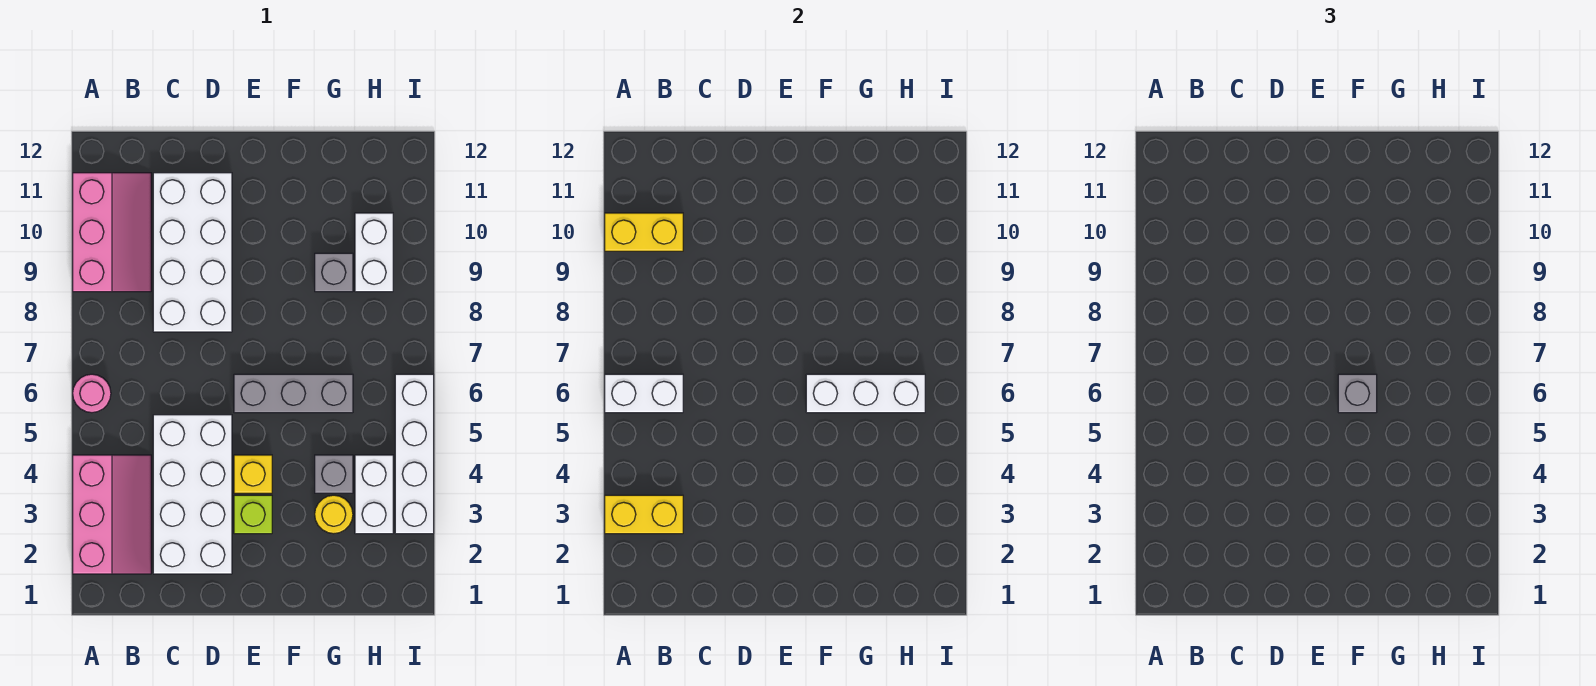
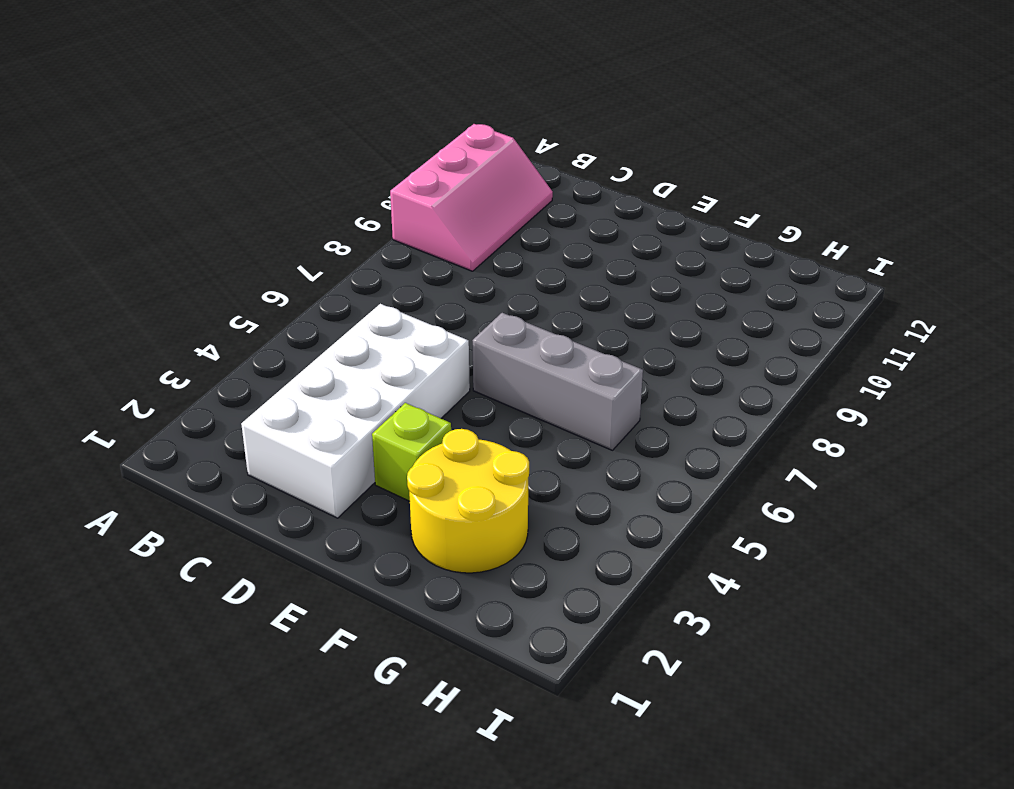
yellow round brick F2:G3 level 1 -> yellow round brick G3 level 1
none -> pink slope A2:B4 level 1 top A
none -> pink round brick A6 level 1
none -> white brick C8:D11 level 1

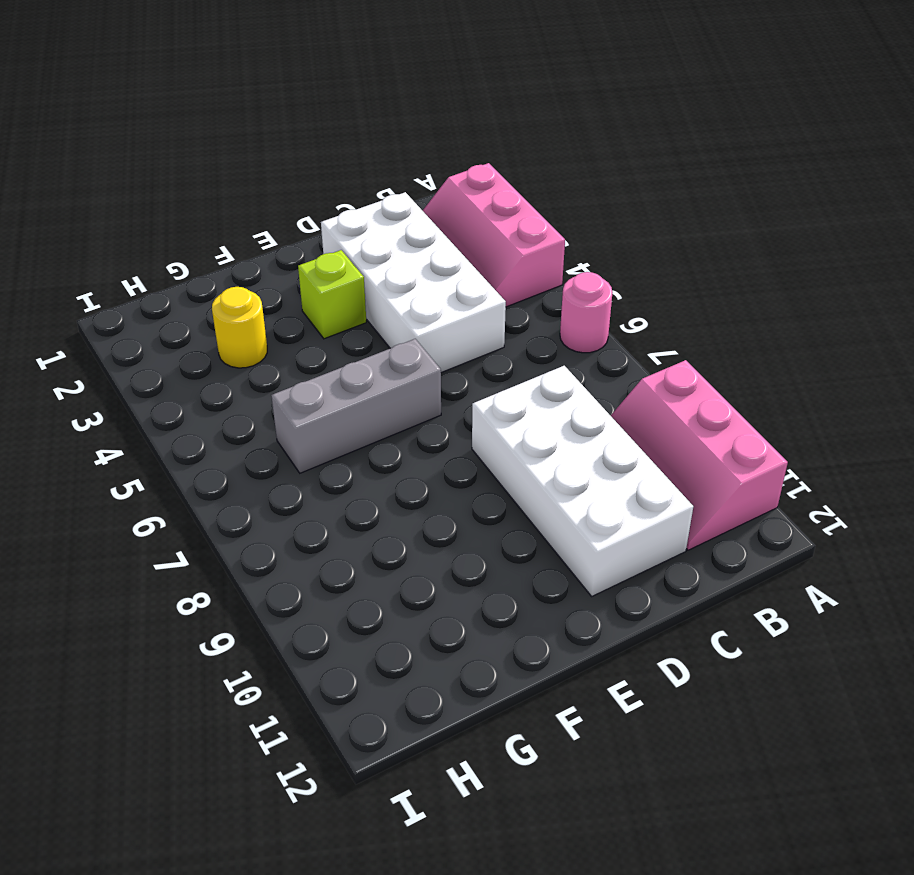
none -> yellow brick E4 level 1
none -> grey brick G4 level 1
none -> grey brick G9 level 1

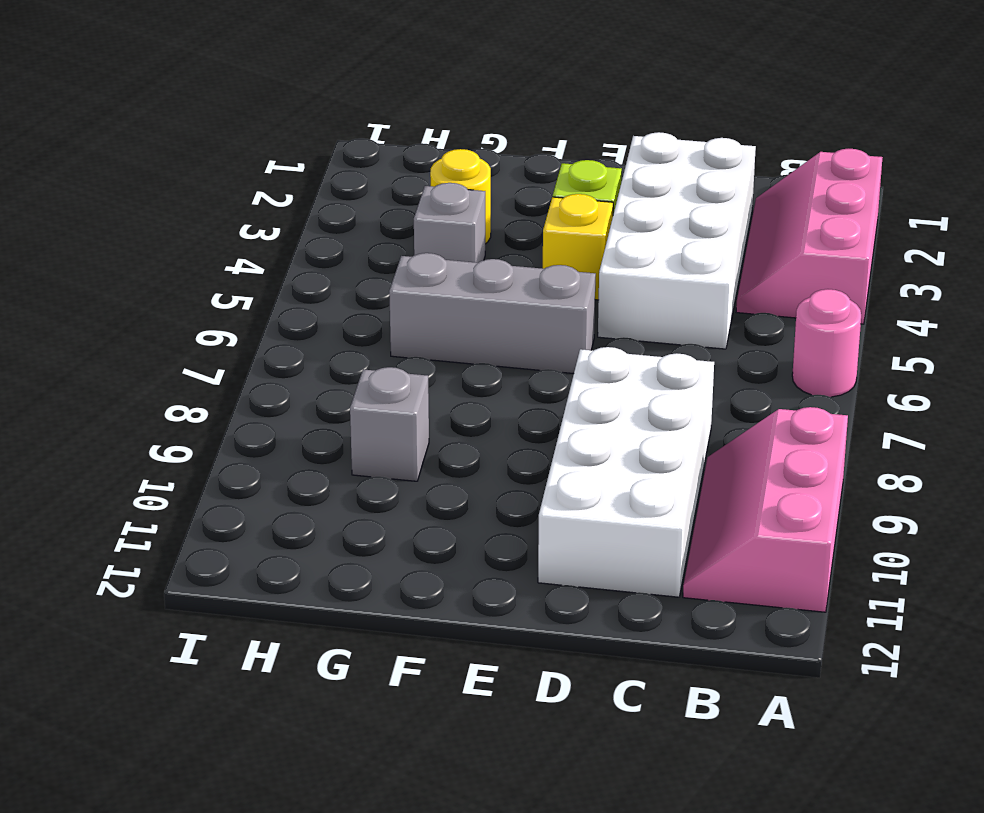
none -> white brick H3:H4 level 1
none -> white brick H9:H10 level 1
none -> white brick I3:I6 level 1

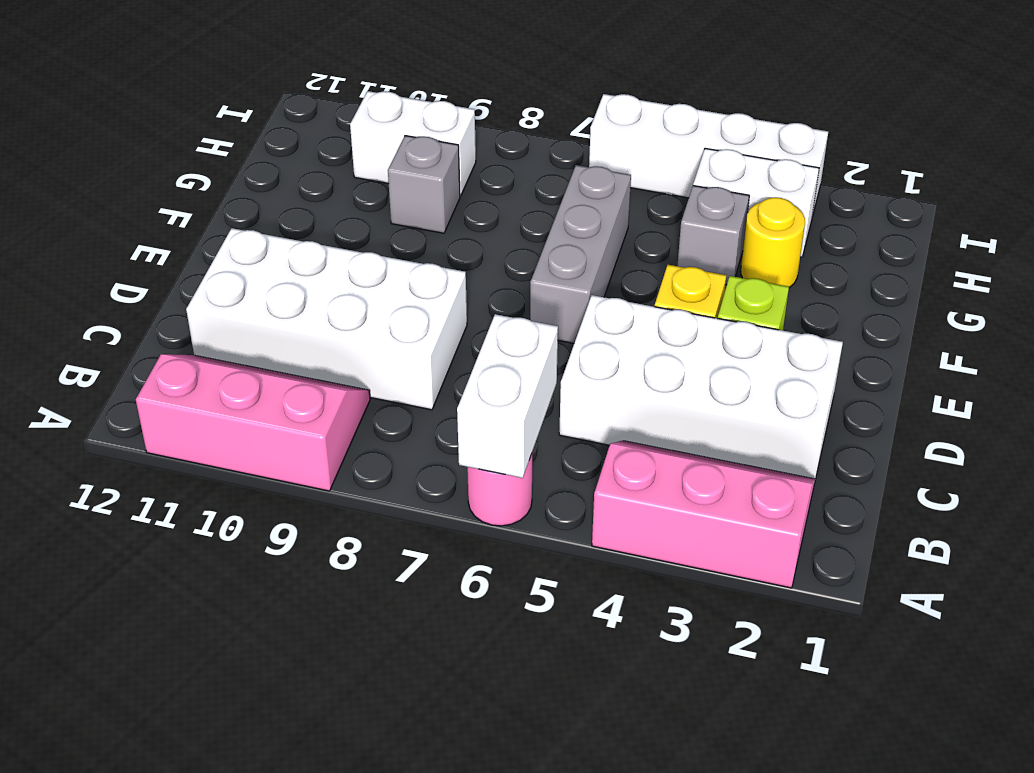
none -> yellow brick A3:B3 level 2
none -> yellow brick A10:B10 level 2
none -> white brick F6:H6 level 2

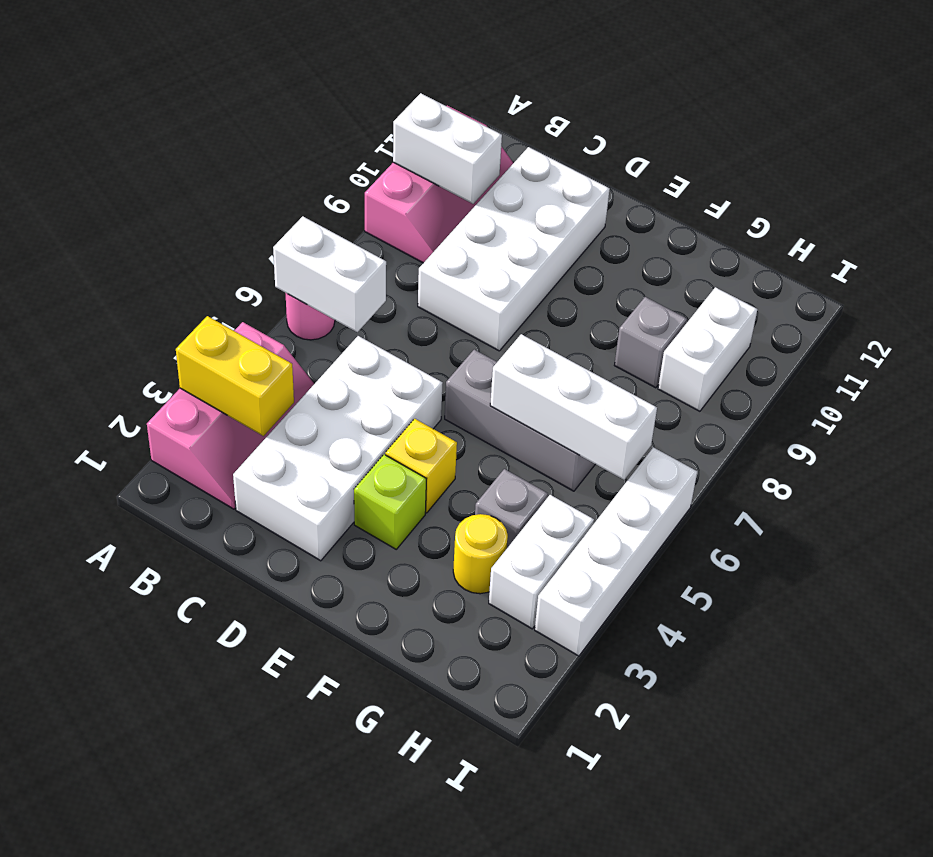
white brick A10:B10 level 2 -> yellow brick A10:B10 level 2
none -> grey brick F6 level 3

